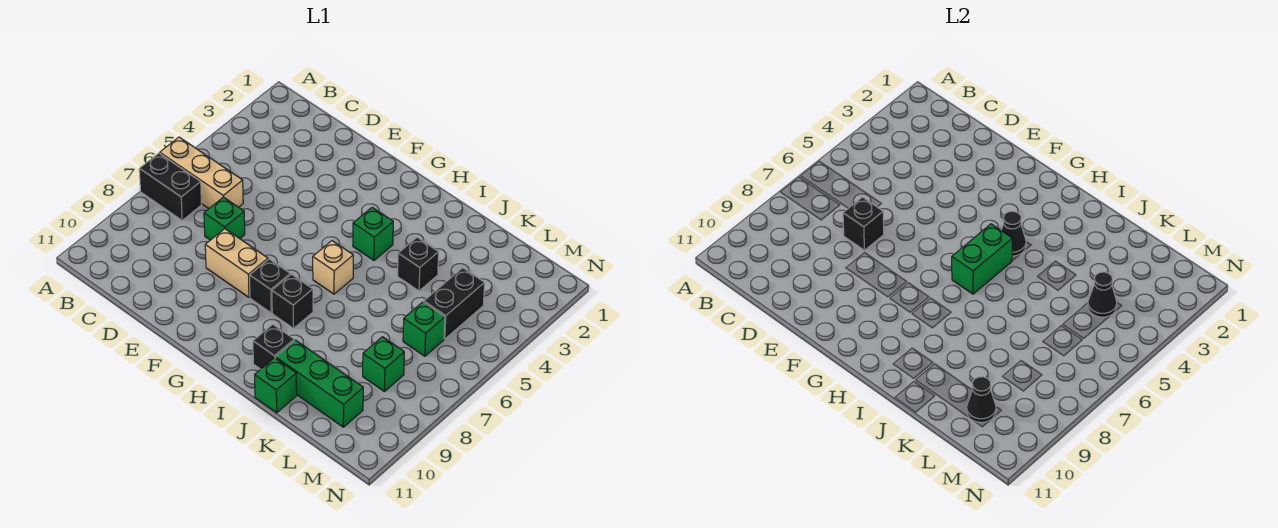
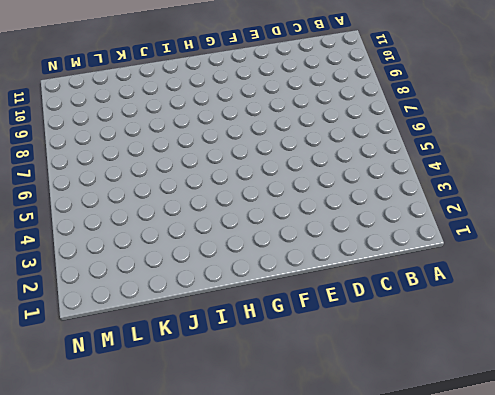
none -> tan brick A6:C6 level 1
none -> black brick A7:B7 level 1
none -> green brick D7 level 1

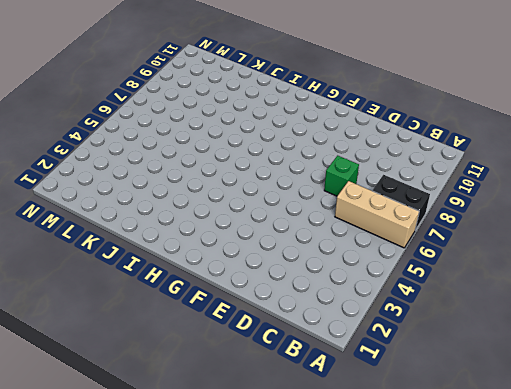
none -> tan brick E8:F8 level 1
none -> black brick G8 level 1
none -> green brick H4 level 1

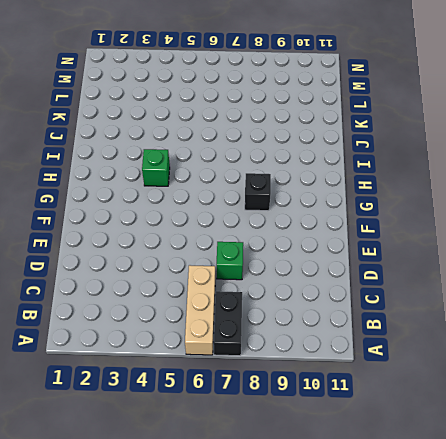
none -> tan brick E8:F8 level 1
none -> tan brick H6 level 1
none -> black brick H8 level 1

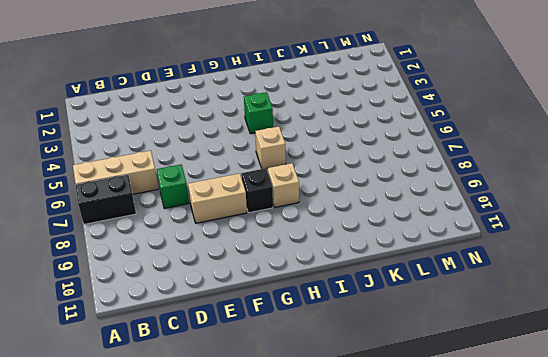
tan brick H8 level 1 -> black brick H8 level 1
none -> black brick I10 level 1
none -> black brick J4 level 1
none -> green brick J10:L10 level 1

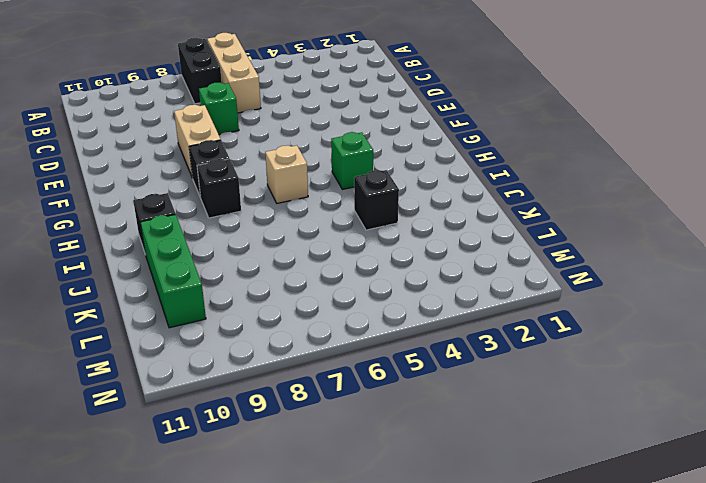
none -> green brick J11 level 1
none -> black brick L4:L5 level 1
none -> green brick L6 level 1

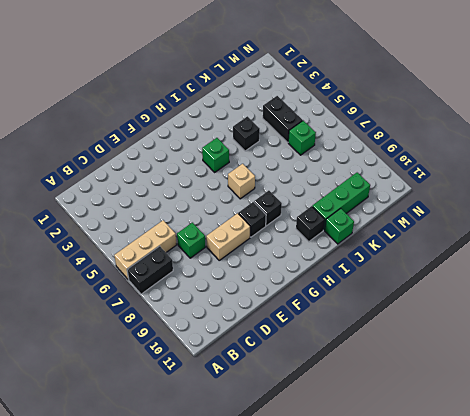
none -> green brick L8 level 1
none -> black brick D7 level 2
none -> black cone H4 level 2

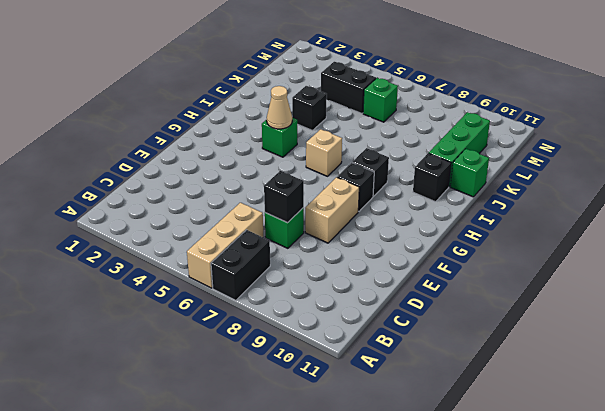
tan cone H4 level 2 -> black cone H4 level 2
none -> green brick L8 level 1
none -> green brick H5:H6 level 2
none -> black cone L4 level 2

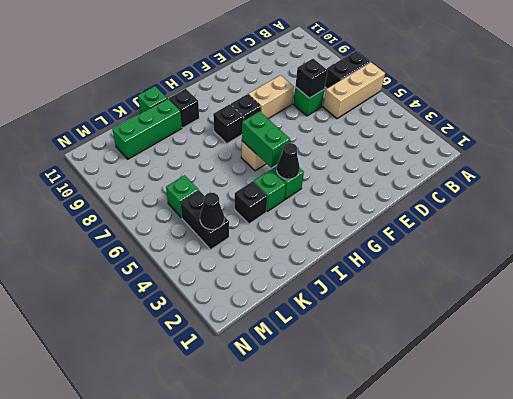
green brick I4 level 1 -> green brick L8 level 1
none -> black cone L10 level 2

